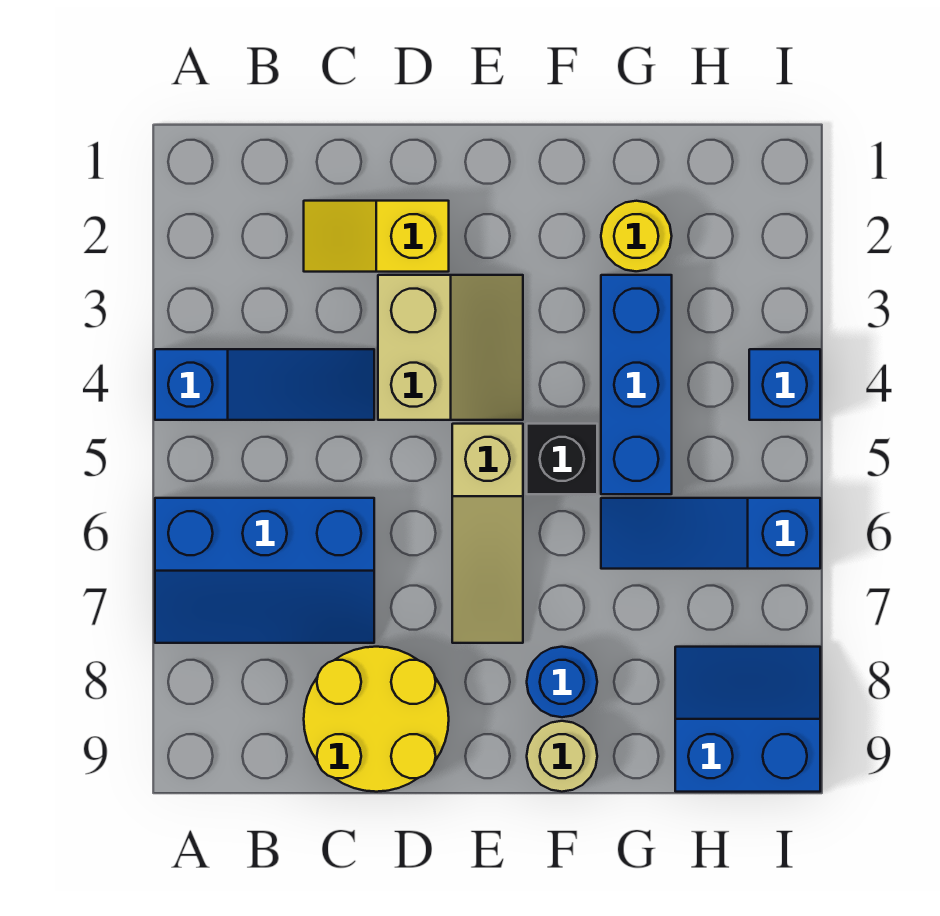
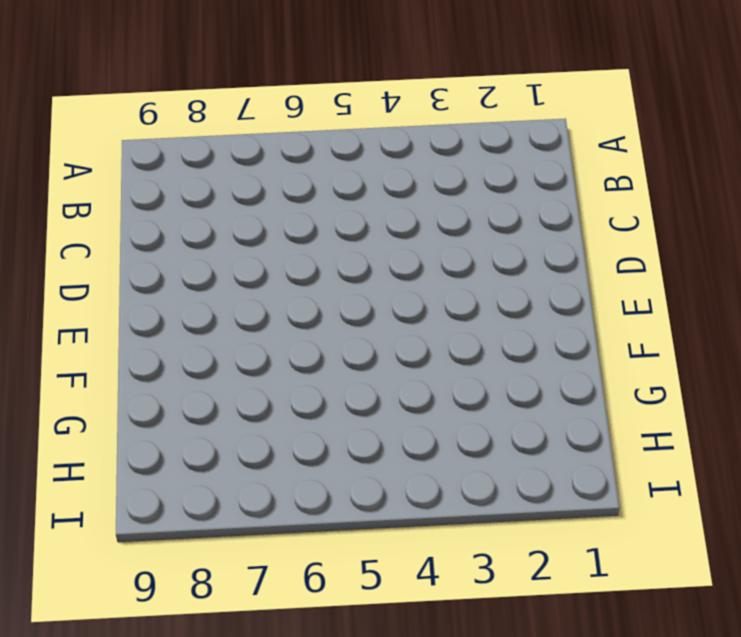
none -> blue slope A4:C4 level 1 top A
none -> blue slope A6:C7 level 1 top 6
none -> yellow slope C2:D2 level 1 top D

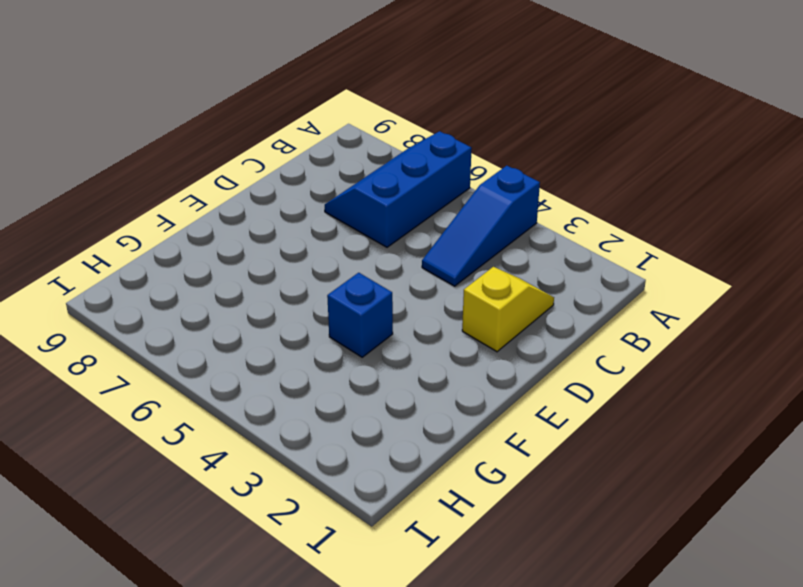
blue brick F4 level 1 -> blue brick I4 level 1
none -> yellow round brick C8:D9 level 1
none -> tan slope D3:E4 level 1 top D
none -> tan slope E5:E7 level 1 top 5

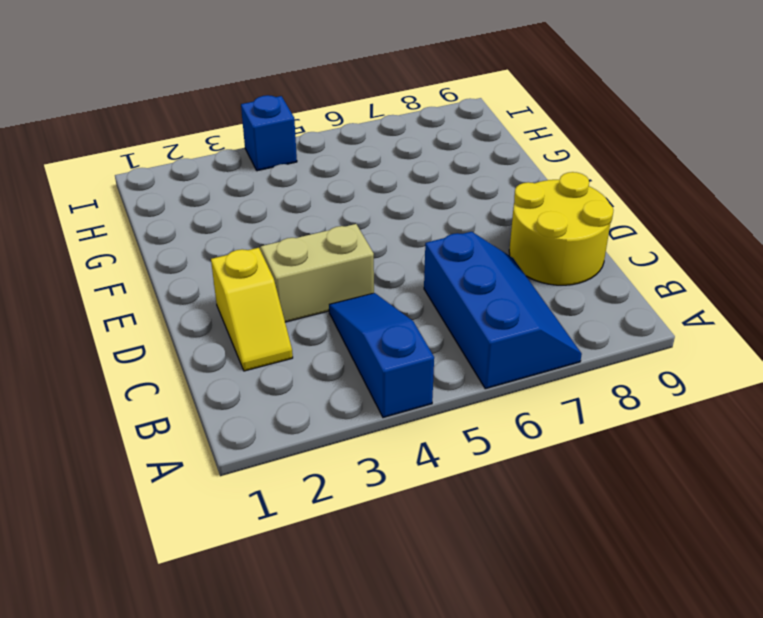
none -> tan slope E5:E7 level 1 top 5
none -> black brick F5 level 1
none -> blue round brick F8 level 1

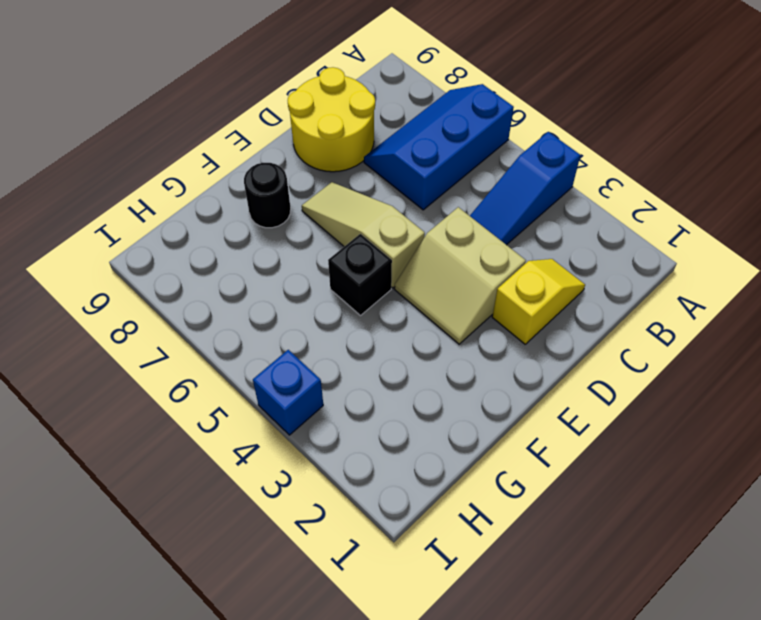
black round brick F8 level 1 -> blue round brick F8 level 1
none -> tan round brick F9 level 1
none -> yellow round brick G2 level 1
none -> blue brick G3:G5 level 1

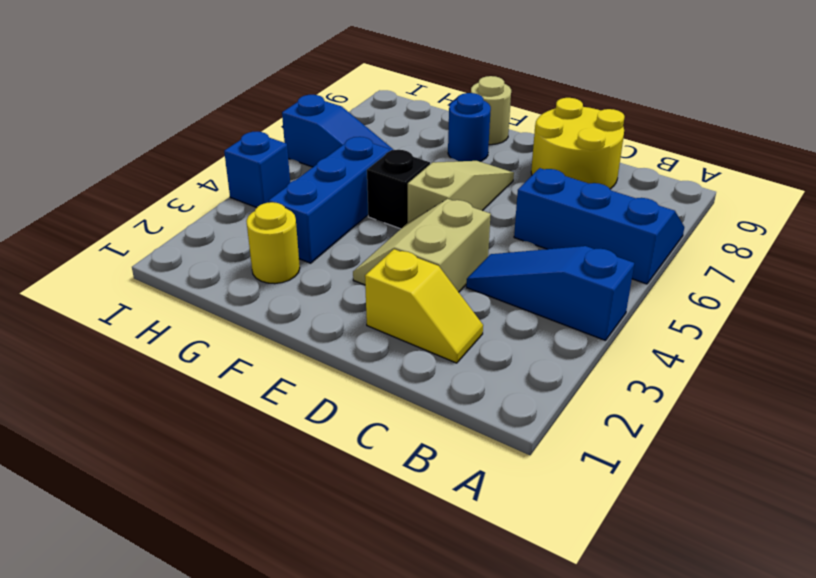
none -> blue slope H8:I9 level 1 top 9

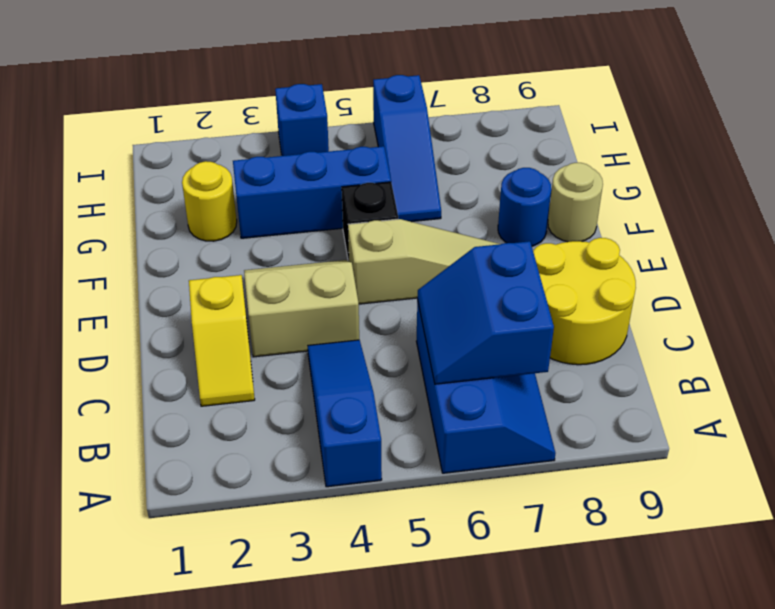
blue slope B6:C7 level 2 top 7 -> blue slope H8:I9 level 1 top 9

